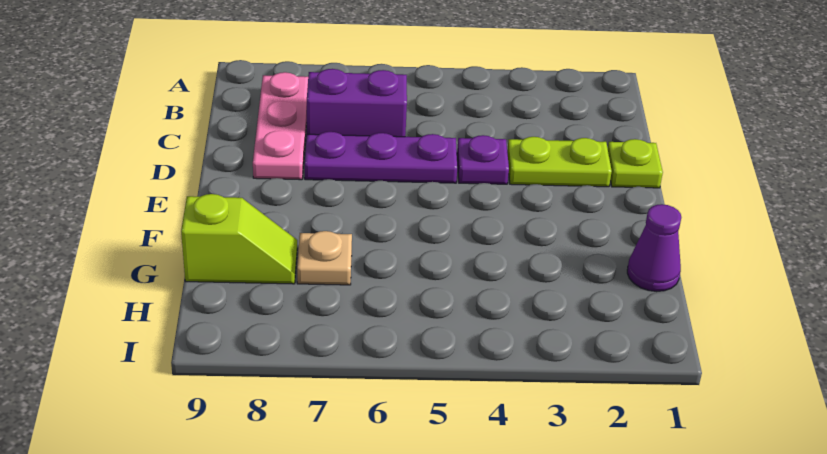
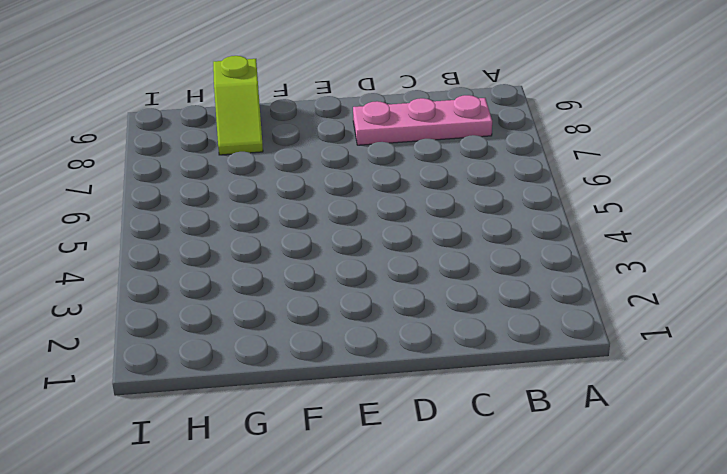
none -> purple brick C6:C7 level 1
none -> lime plate D1 level 1

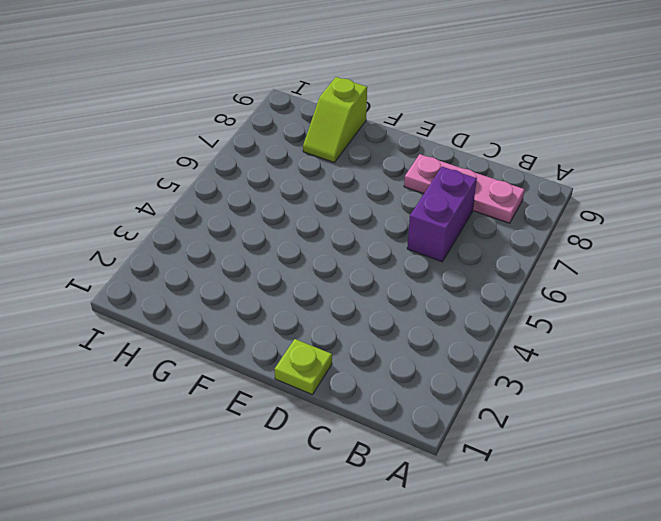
none -> lime plate D2:D3 level 1
none -> purple plate D4 level 1

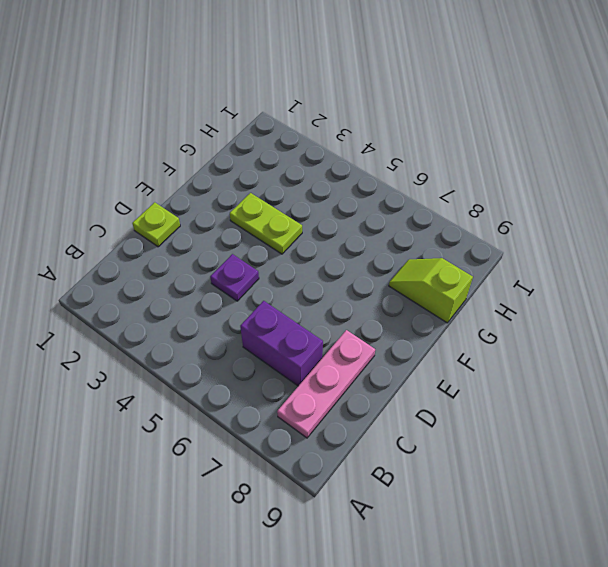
lime plate F3:F4 level 1 -> lime plate D2:D3 level 1
none -> purple plate D5:D7 level 1
none -> purple cone G1 level 1

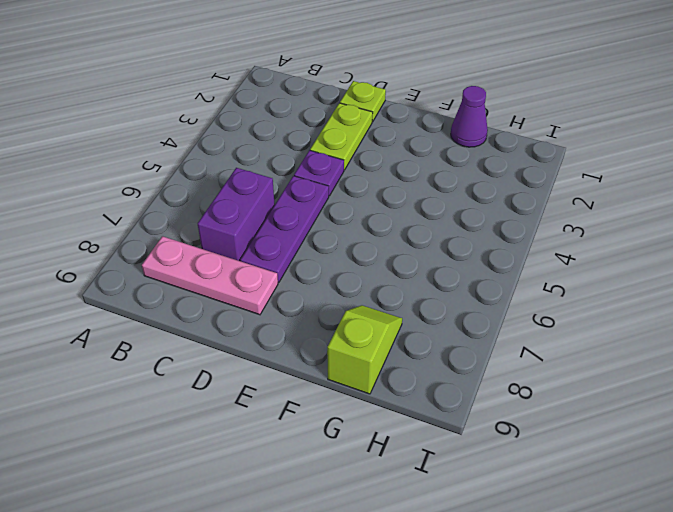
none -> tan plate G7 level 1

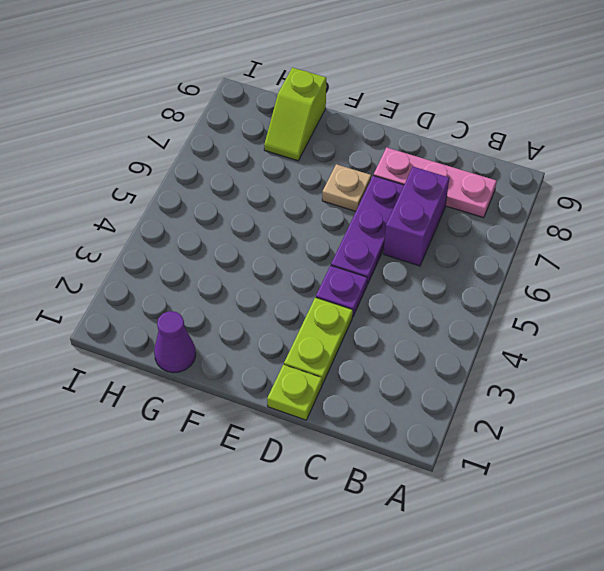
tan plate E7 level 1 -> tan plate G7 level 1

